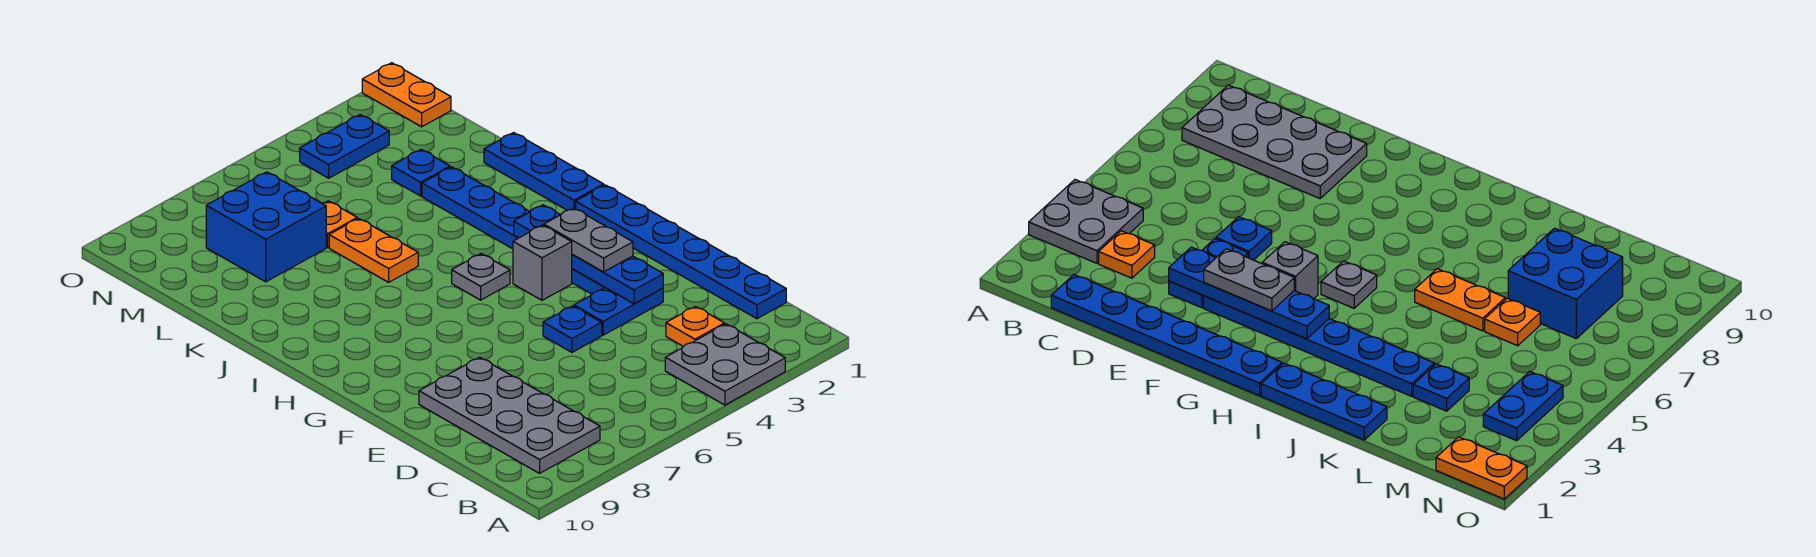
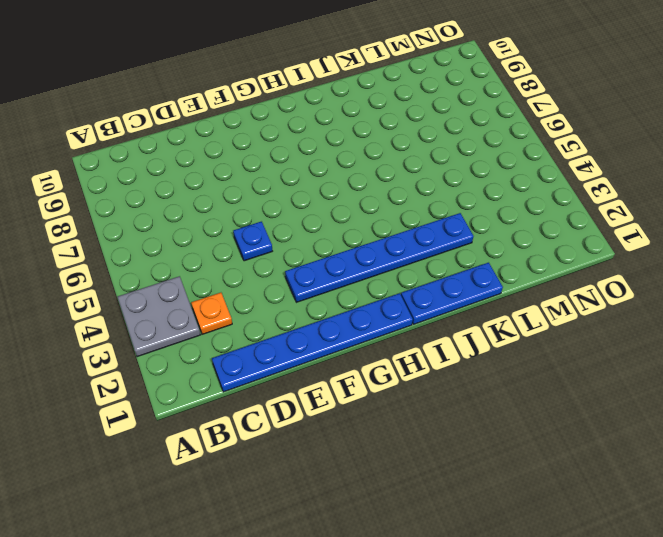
none -> grey plate B8:E9 level 1
none -> blue plate E3:E4 level 1
none -> grey brick G4 level 1

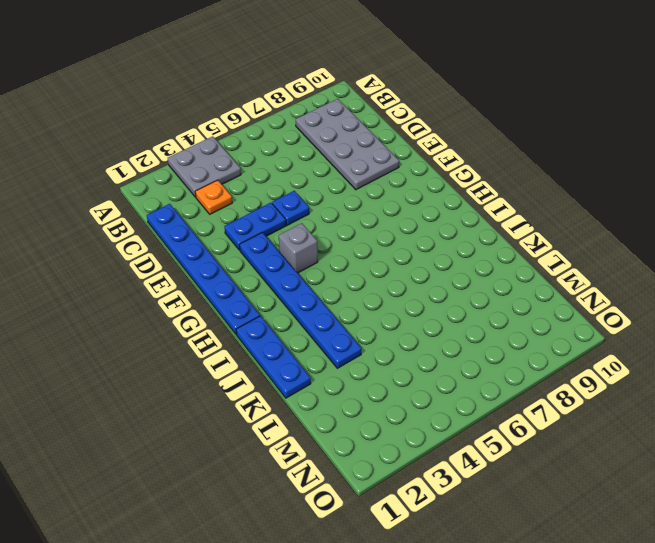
none -> grey plate H5 level 1
none -> orange plate J6:K6 level 1
none -> blue plate L3 level 1

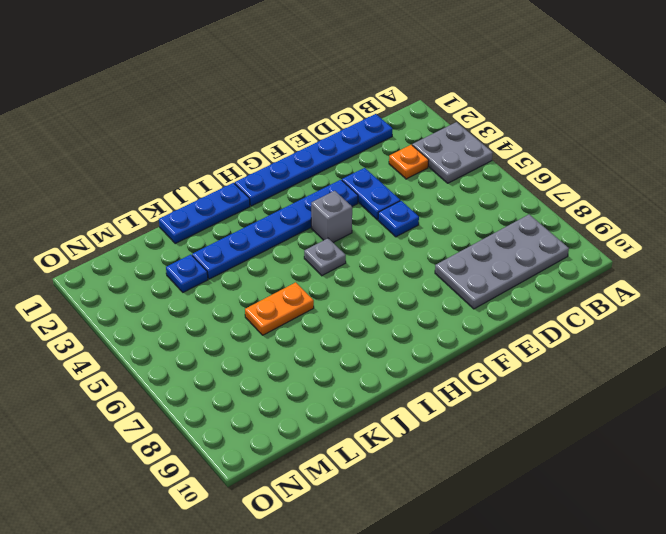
none -> orange plate L6 level 1
none -> blue brick L7:M8 level 1
none -> orange plate N1:O1 level 1

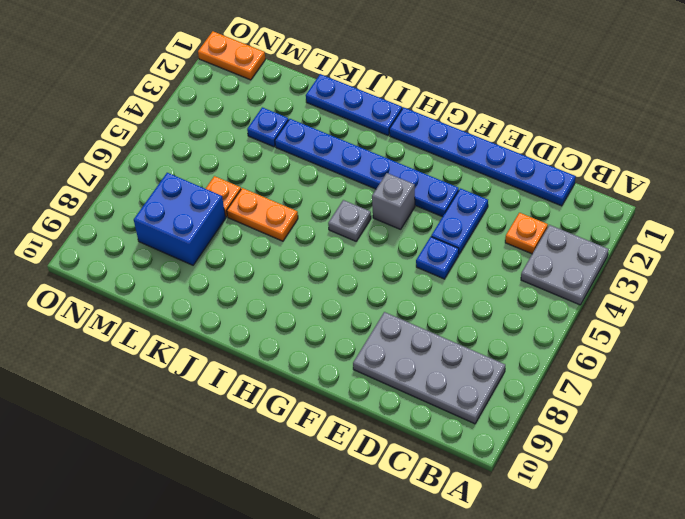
none -> blue plate N3:N4 level 1
none -> blue plate E3:H3 level 2
none -> grey plate F3:G3 level 3

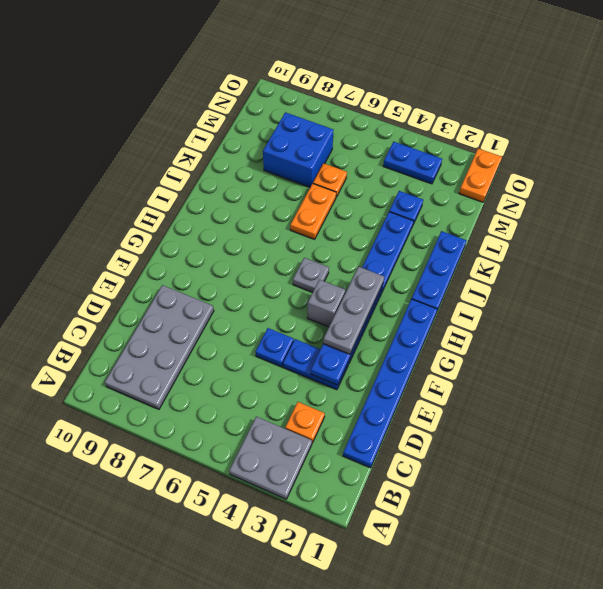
grey plate F3:H3 level 3 -> grey plate F3:G3 level 3

